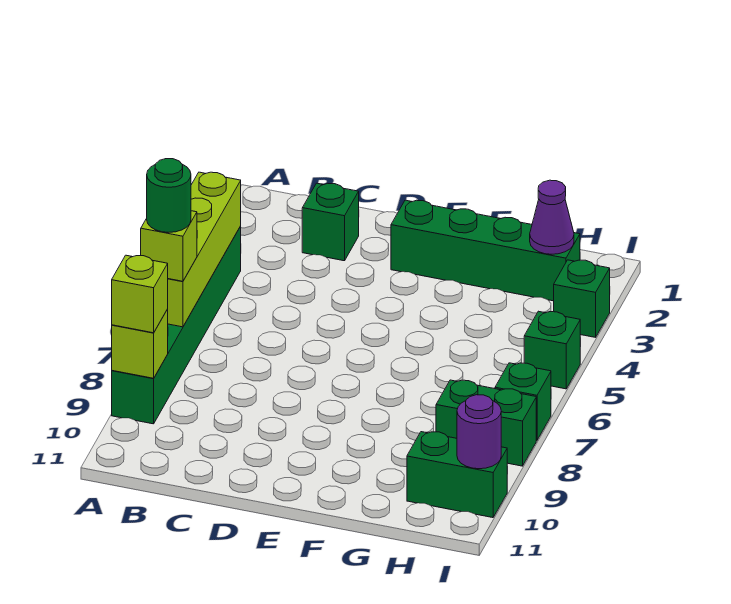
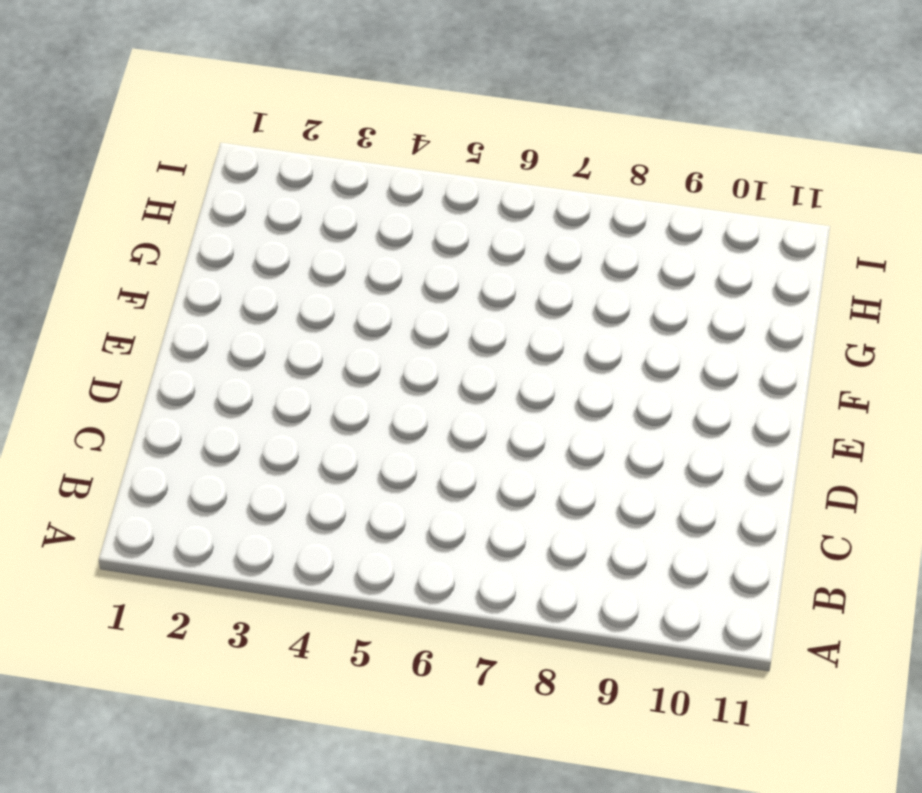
none -> green brick A4:A9 level 1
none -> green brick C2 level 1
none -> green brick E2:H2 level 1

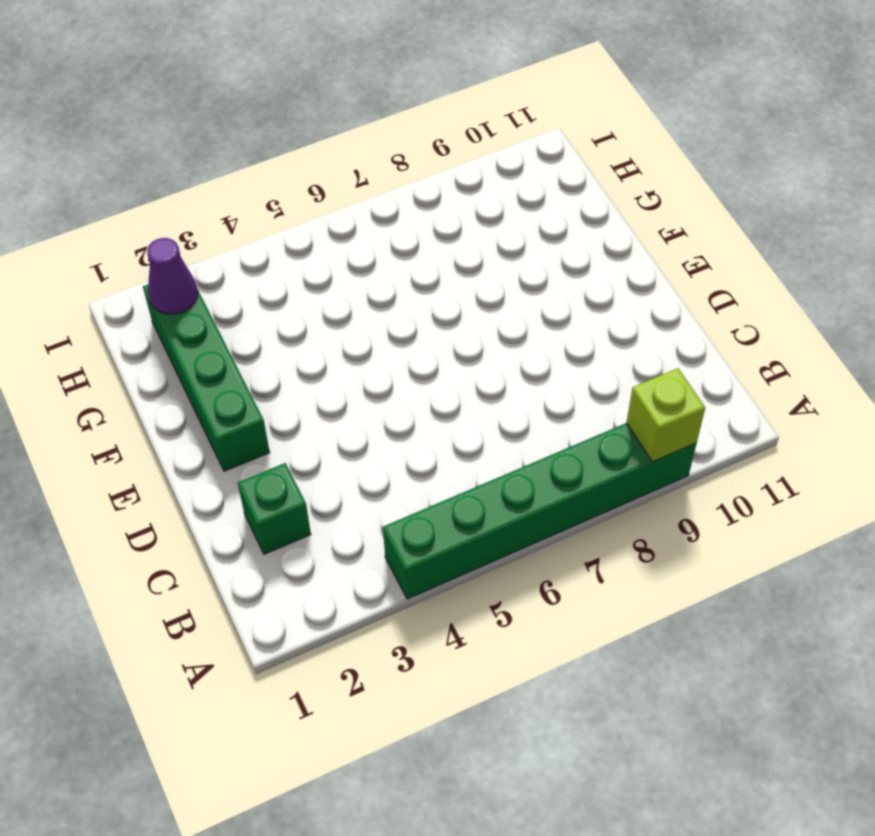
none -> green brick H8:I8 level 1
none -> green brick H10:I10 level 1
none -> green brick I3 level 1

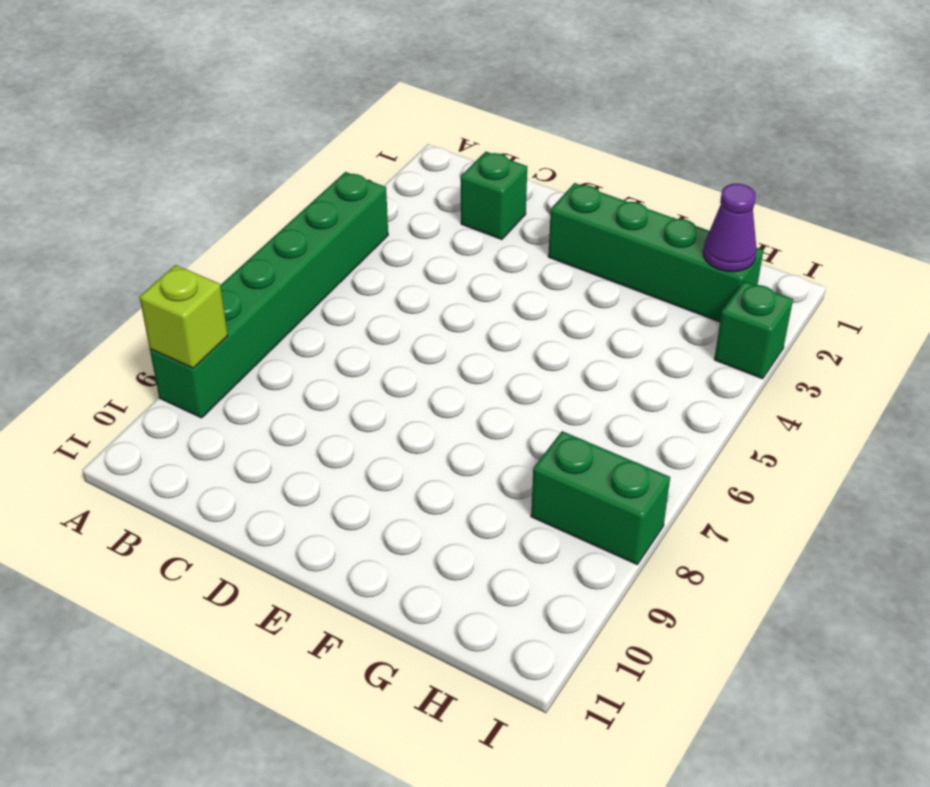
none -> green brick H10:I10 level 1
none -> green brick I5 level 1
none -> green brick I7 level 1

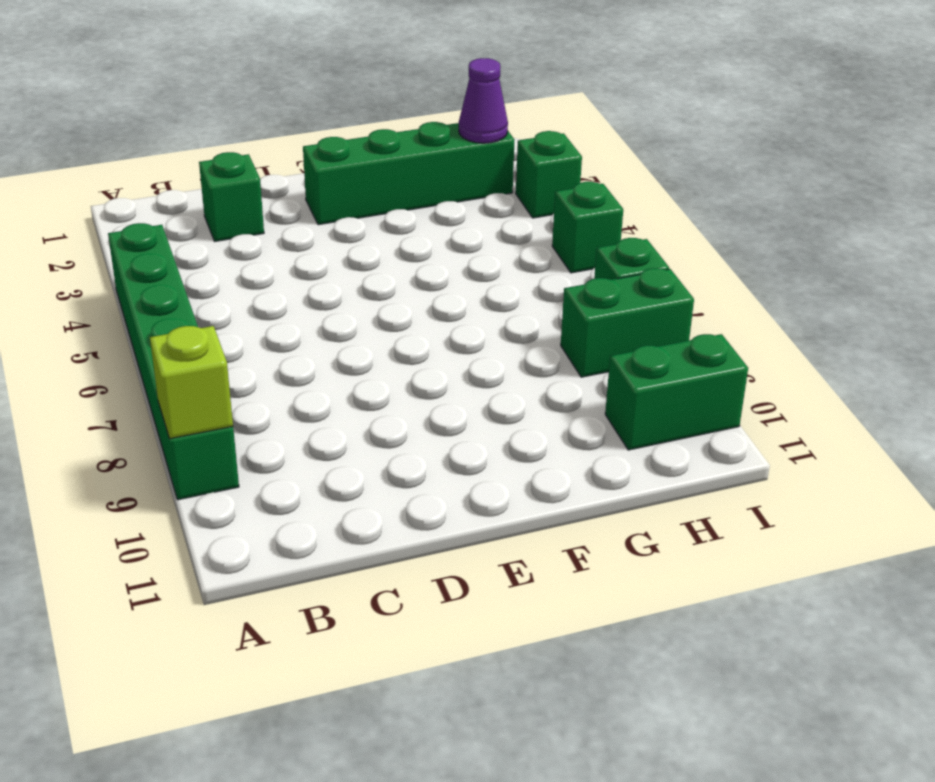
none -> lime brick A4:A7 level 2
none -> purple round brick I10 level 2
none -> lime brick A7 level 3

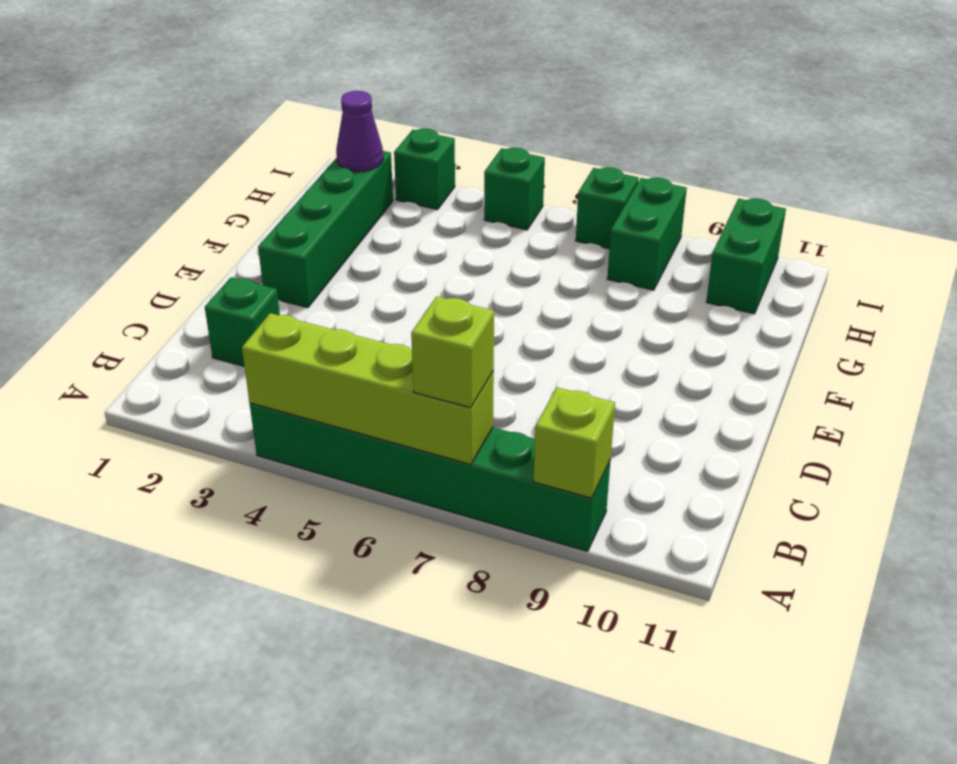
none -> purple round brick I10 level 2
none -> lime brick A9 level 3
none -> green round brick A7 level 4

